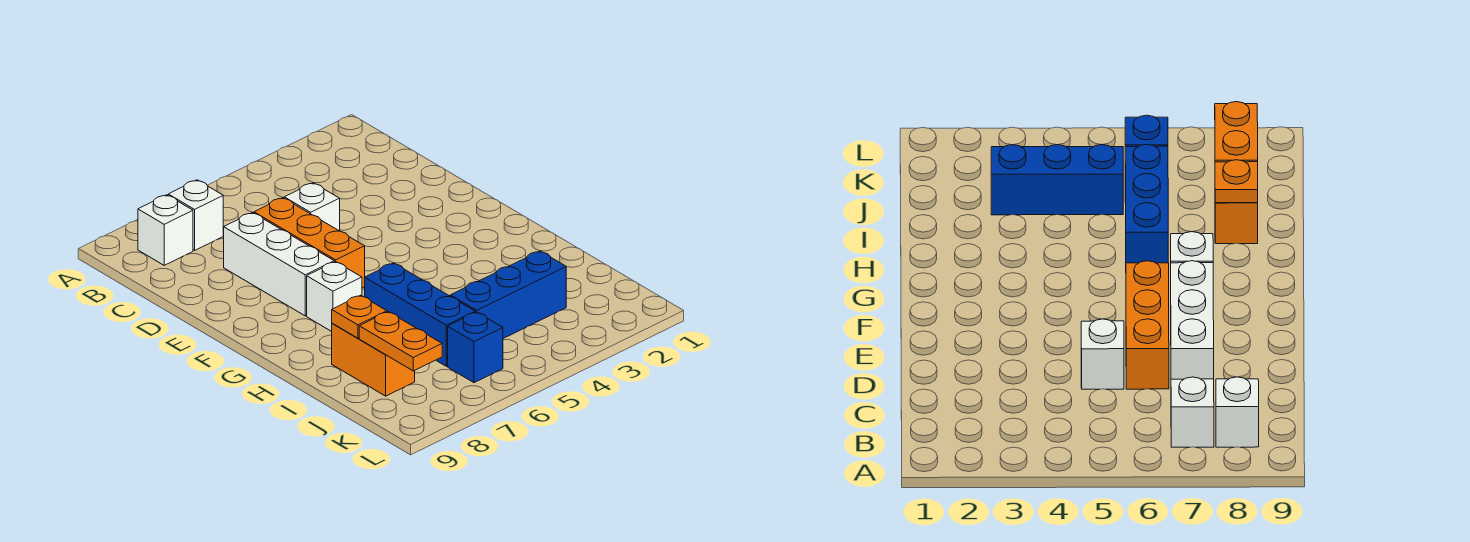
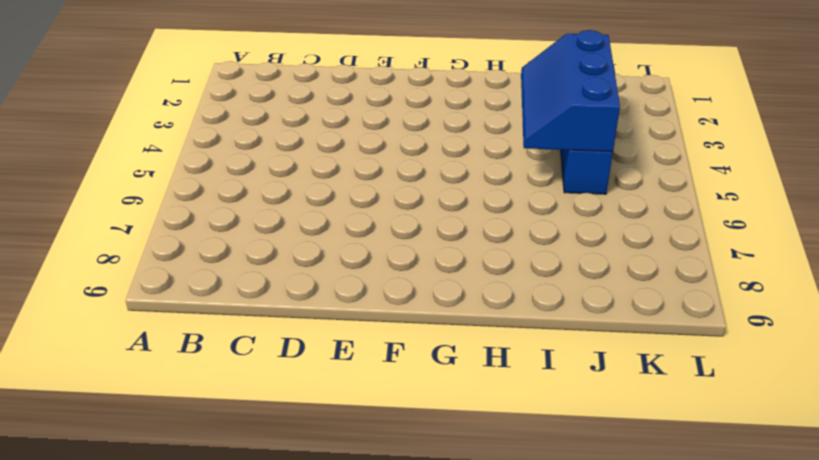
blue slope I3:J5 level 2 top J -> none
none -> white brick B7 level 1
none -> white brick B8 level 1
none -> white brick D5 level 1

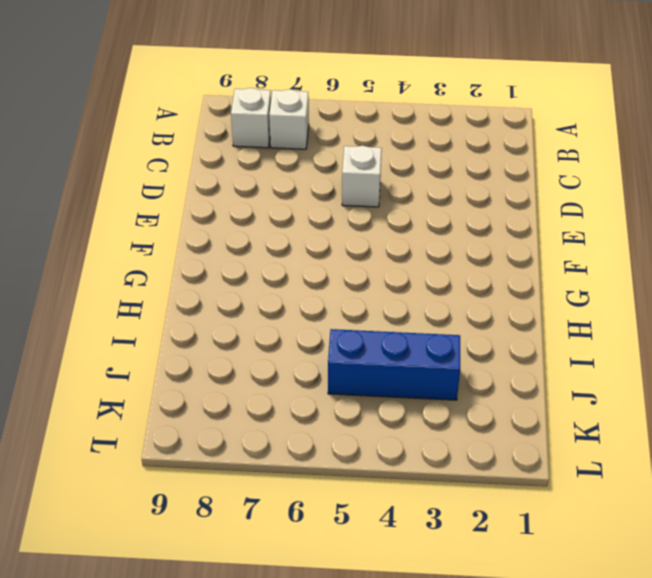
none -> orange brick D6:F6 level 1
none -> white brick D7:F7 level 1
none -> white brick G7 level 1

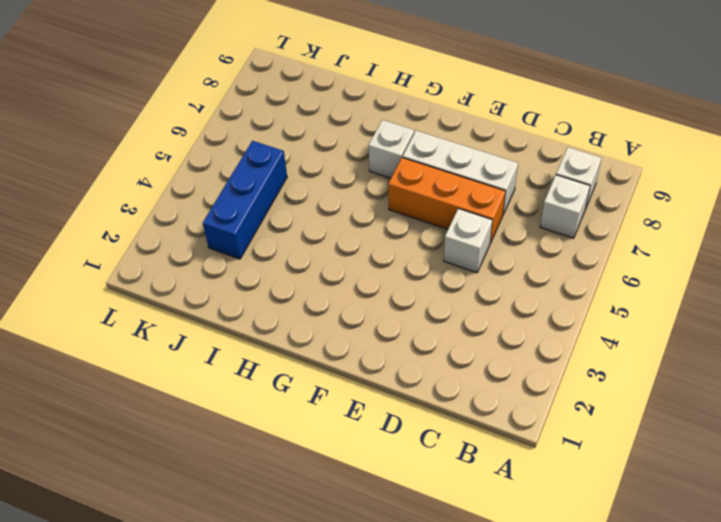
none -> blue brick H6:J6 level 1
none -> orange brick I8:J8 level 1
none -> blue brick K6 level 1

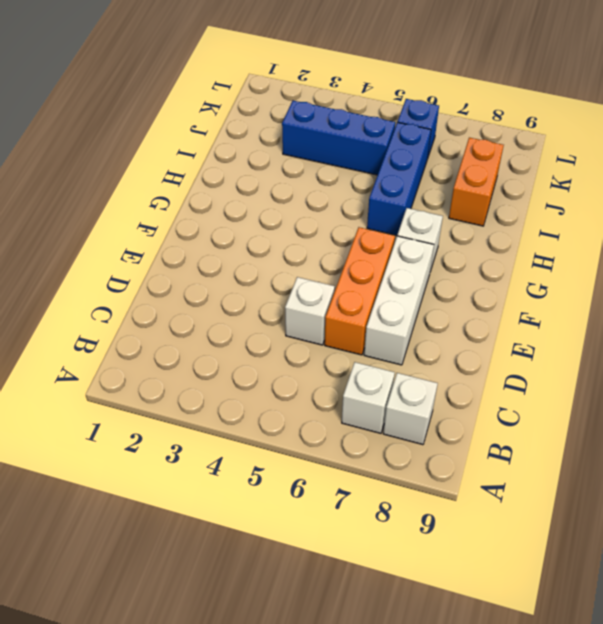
none -> orange plate I8 level 2
none -> orange plate J8:K8 level 2

